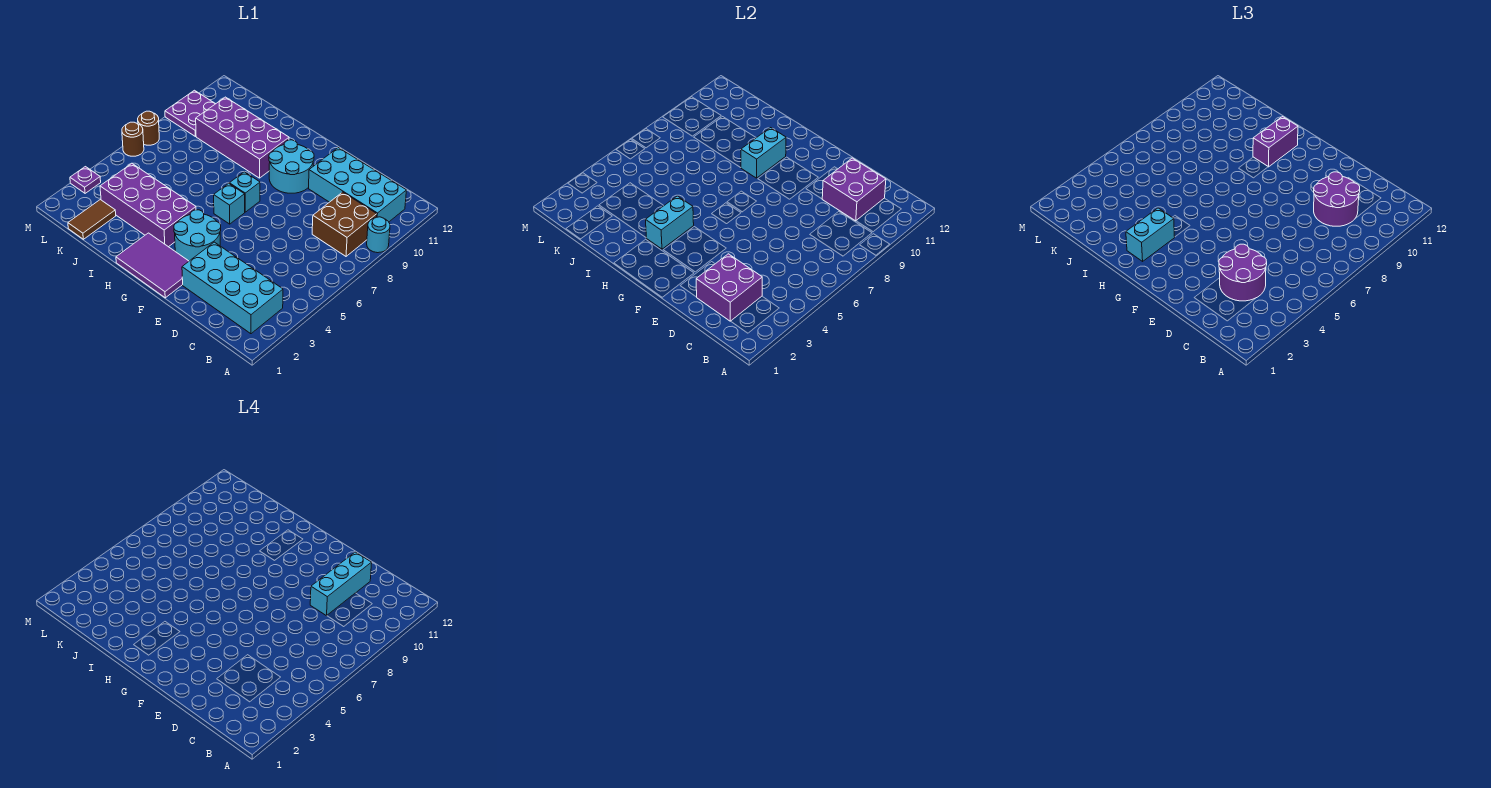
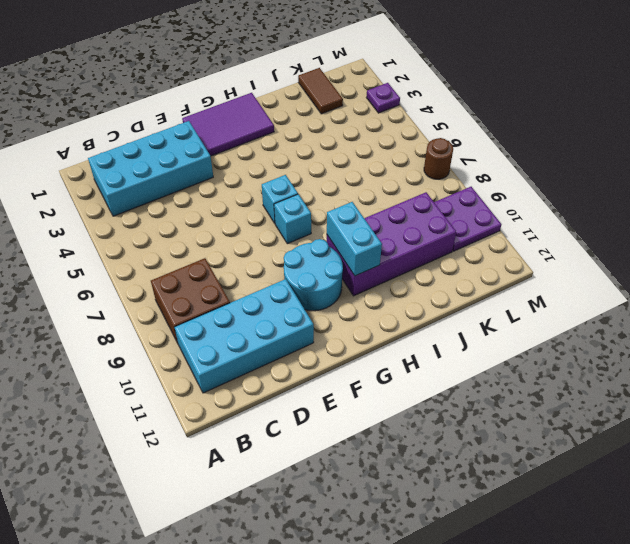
none -> cyan round brick A9 level 1
none -> cyan round brick F3:G4 level 1
none -> purple brick H3:K4 level 1

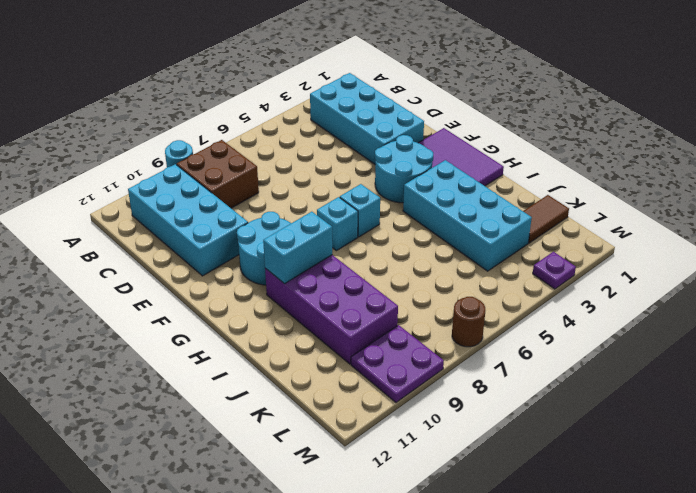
cyan brick H3:K4 level 1 -> purple brick H3:K4 level 1
none -> brown round brick M6 level 1
none -> purple brick C2:D3 level 2
none -> purple brick C10:D11 level 2

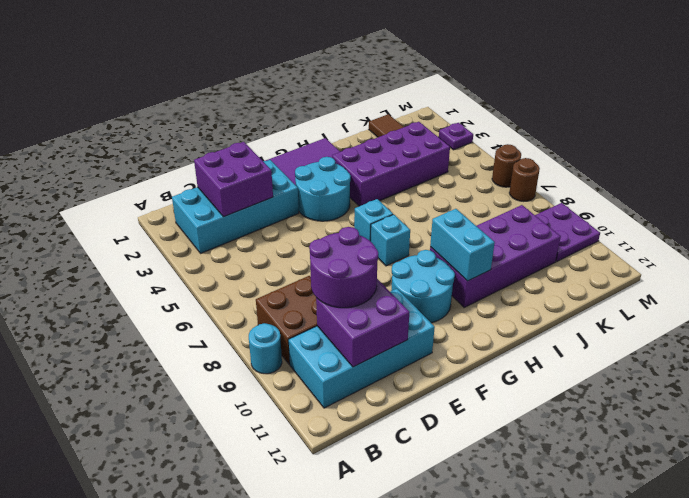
none -> cyan brick H3:H4 level 2
none -> purple round brick C3:D4 level 3
none -> cyan brick H2:H3 level 3

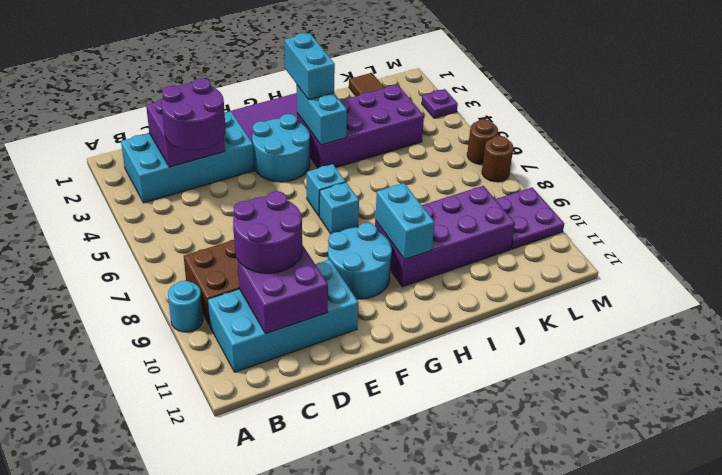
none -> purple brick H10:H11 level 3
none -> cyan brick D9:D11 level 4

